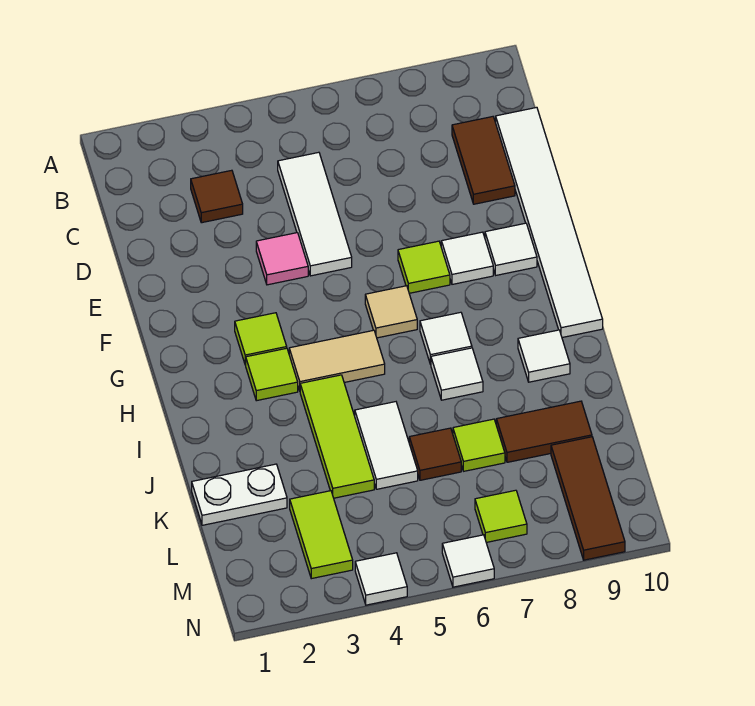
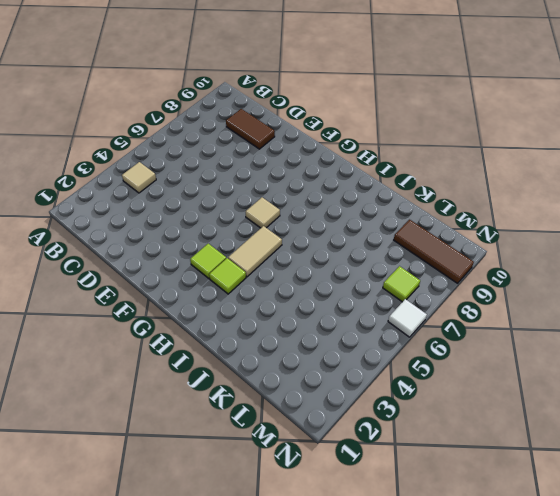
tan tile B4 level 1 -> none
none -> brown tile C3 level 1
none -> white tile C5:E5 level 1
none -> white tile C10:H10 level 1

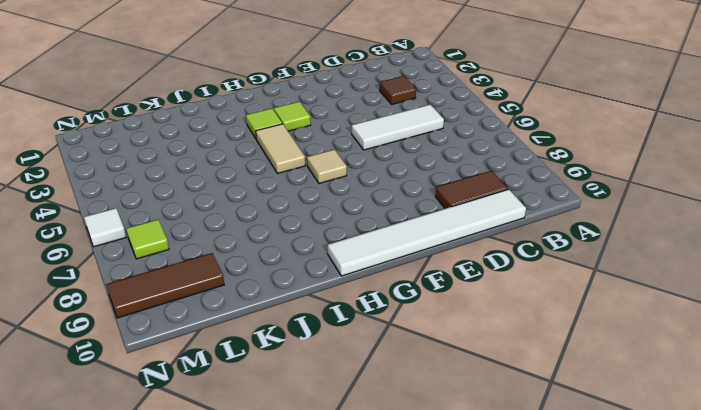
none -> pink tile E4 level 1
none -> lime tile F7 level 1
none -> white tile F8 level 1

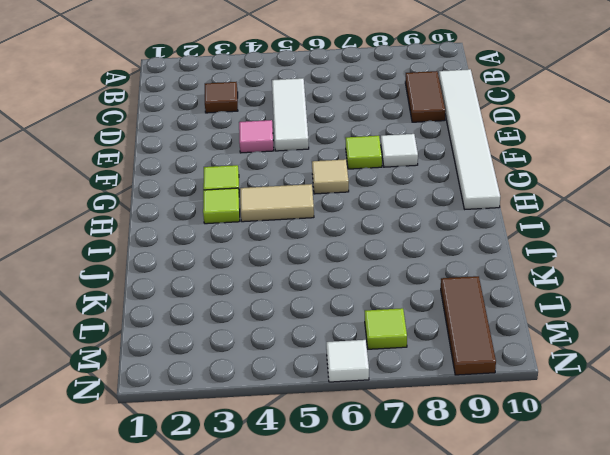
none -> white tile F9 level 1
none -> white tile H7 level 1
none -> lime tile I4:K4 level 1

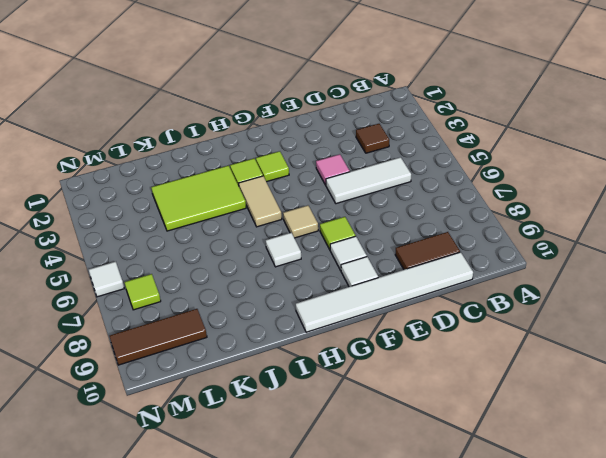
lime tile I3:K4 level 1 -> lime tile I4:K4 level 1
none -> white tile I7 level 1
none -> white tile I9 level 1
none -> white tile J5:K5 level 1

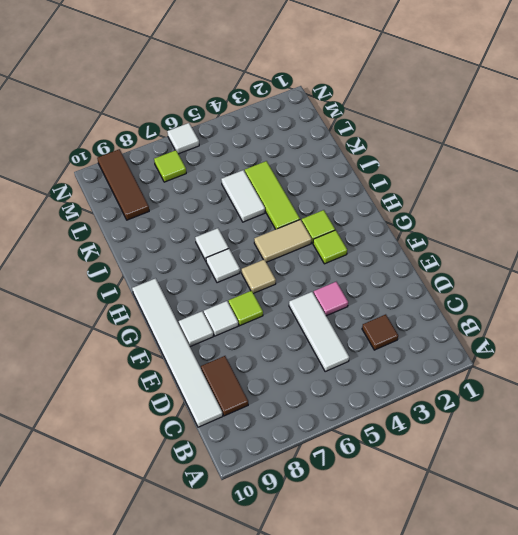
none -> white tile I9 level 1
none -> white plate K1:K2 level 1
none -> brown tile K6 level 1

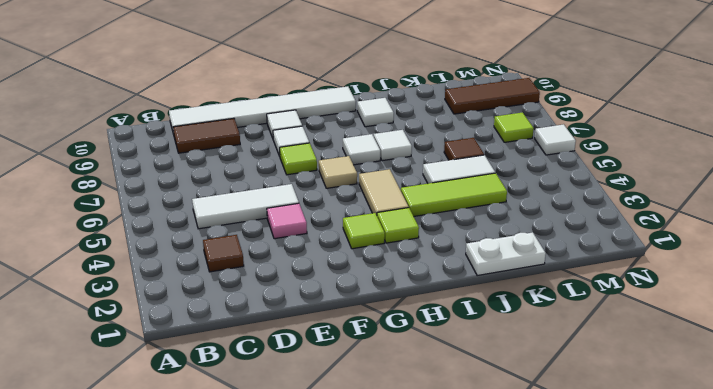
white plate J1:K1 level 1 -> white plate K1:K2 level 1
none -> lime tile K7 level 1
none -> brown tile K8:K9 level 1
none -> lime tile L3:M3 level 1

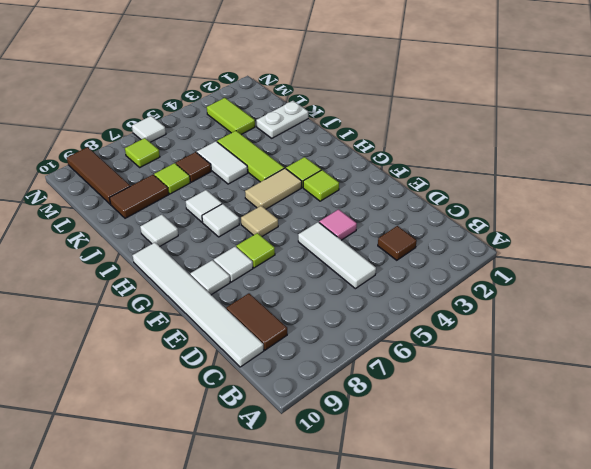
none -> white tile N4 level 1

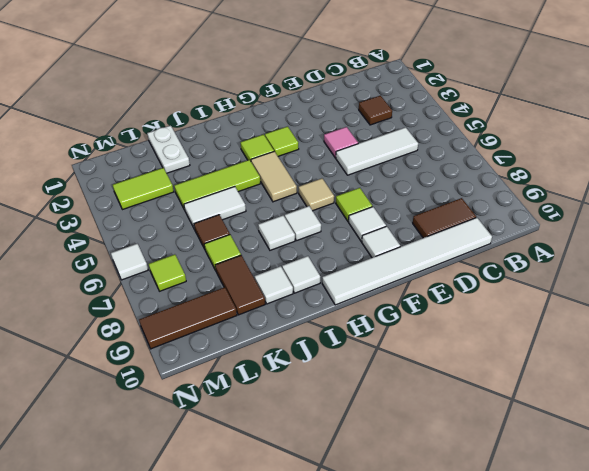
white tile J9 level 1 -> white tile N4 level 1

